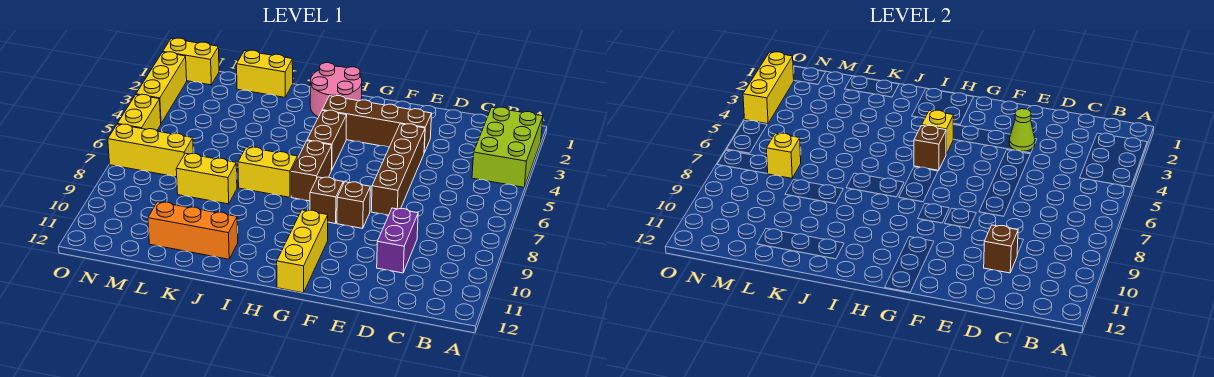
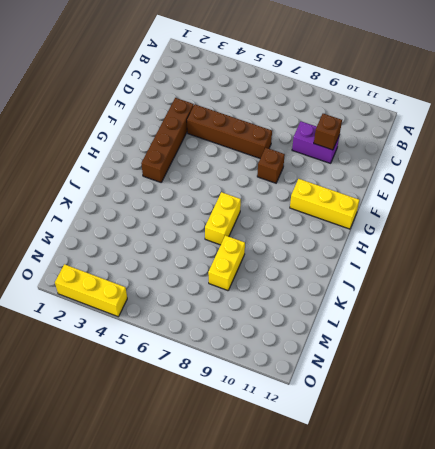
none -> lime brick A2:B4 level 1
none -> brown brick G8 level 1
none -> pink round brick H1:I2 level 1

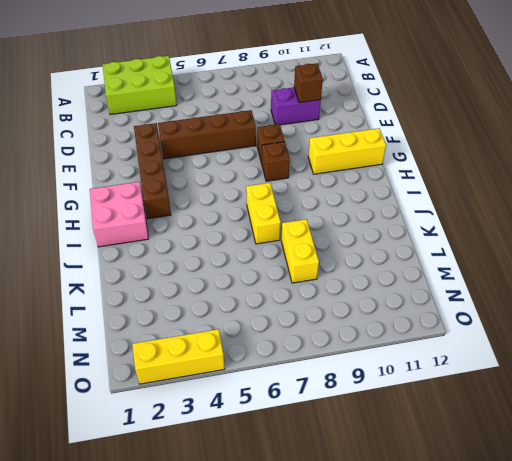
pink brick H1:I2 level 1 -> pink round brick H1:I2 level 1
none -> brown brick H4:H5 level 1
none -> brown brick H6:H7 level 1
none -> orange brick J11:L11 level 1

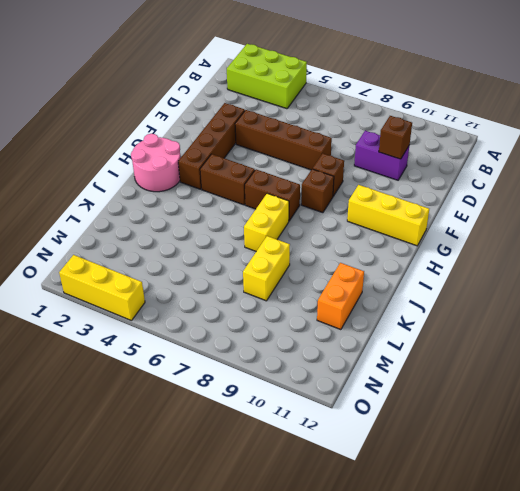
orange brick K11:L11 level 1 -> orange brick J11:L11 level 1
none -> yellow brick K1:L1 level 1
none -> yellow brick M7:O7 level 1
none -> yellow brick N1:O1 level 1

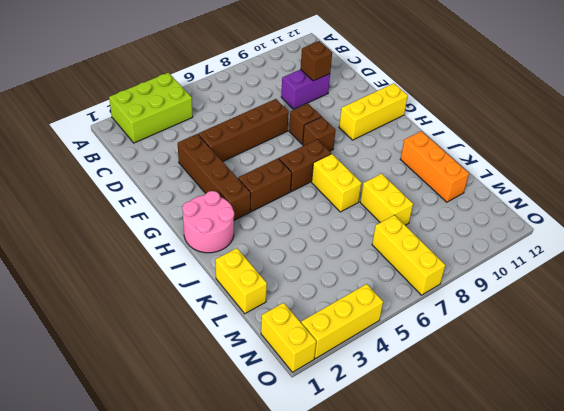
none -> yellow brick O5:O6 level 1
none -> lime cone E3 level 2
none -> yellow brick H4 level 2

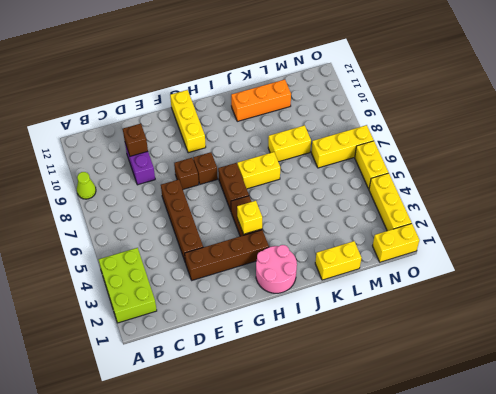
lime cone A9 level 1 -> lime cone E3 level 2
none -> brown brick H5 level 2
none -> yellow brick M7 level 2
none -> yellow brick O2:O4 level 2

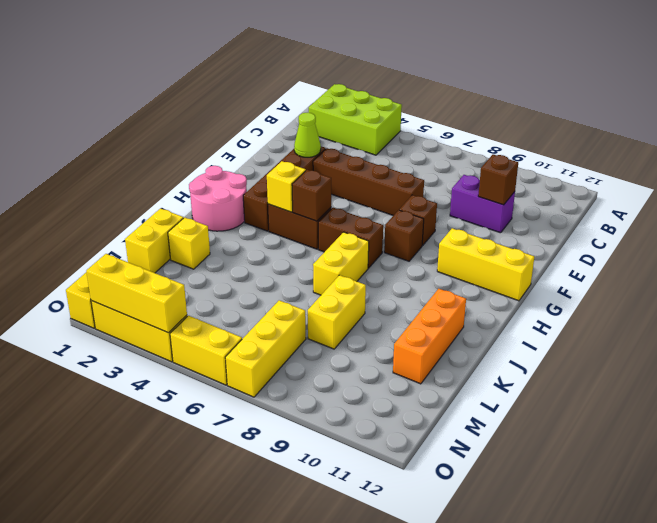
yellow brick K2 level 1 -> yellow brick M7 level 2

